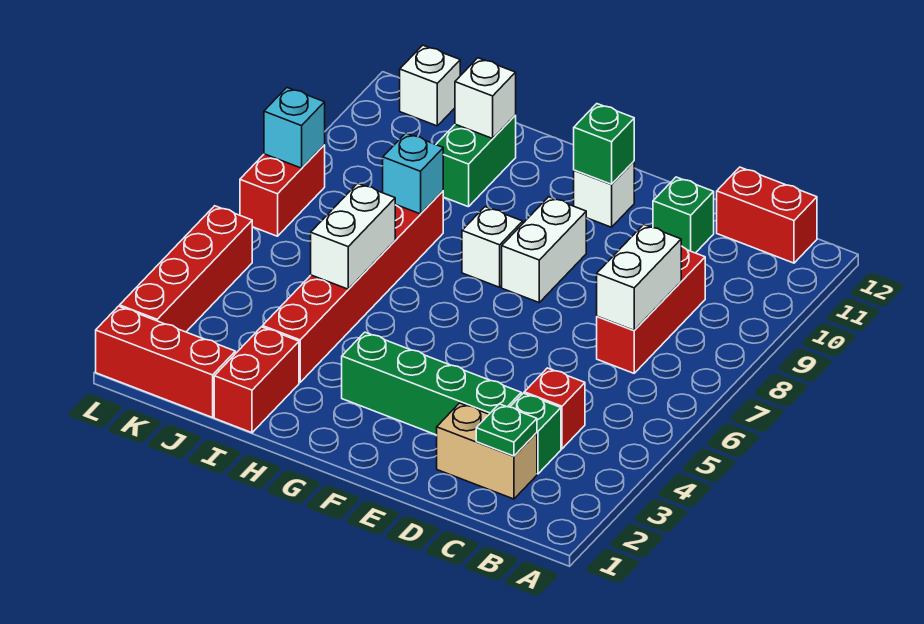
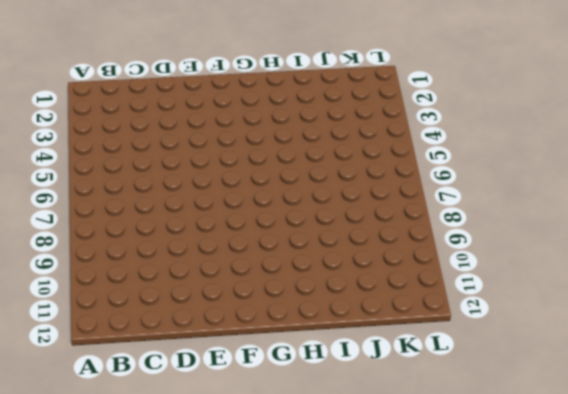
none -> red brick B12:C12 level 1
none -> tan brick C2:D2 level 1
none -> green brick C3 level 1

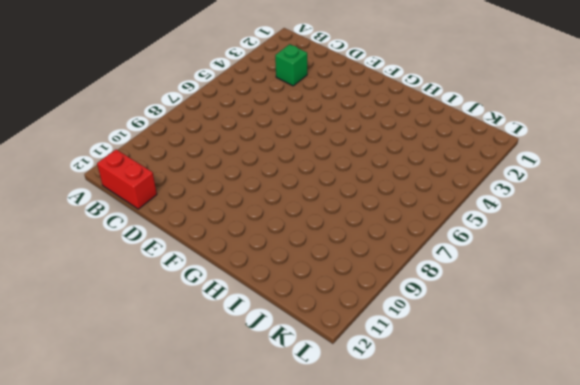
none -> tan brick C2:D2 level 1
none -> red brick C4 level 1
none -> red brick C7:C9 level 1

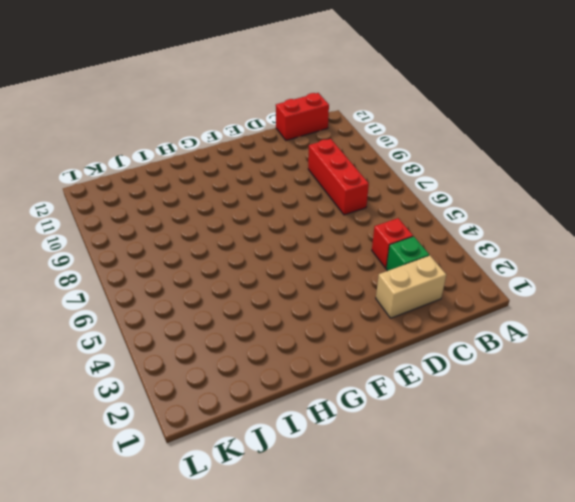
none -> green brick D3:G3 level 1
none -> green brick D11 level 1
none -> white brick F8:F9 level 1

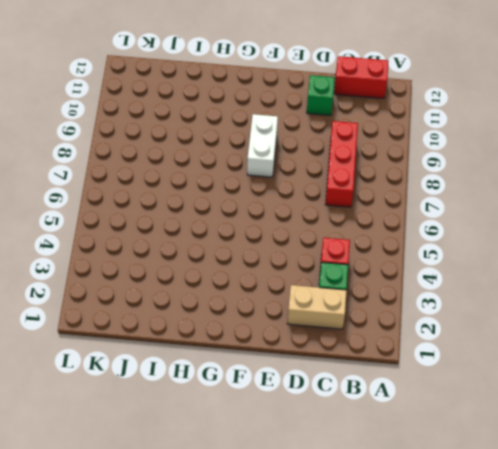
none -> green brick D3:G3 level 1
none -> white brick F11 level 1
none -> white brick G8 level 1

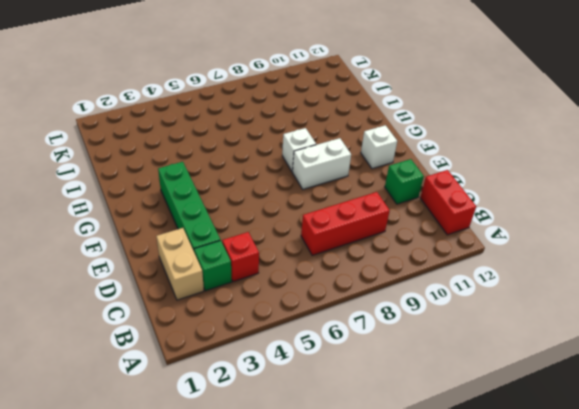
none -> red brick I1:I2 level 1
none -> red brick I3:I8 level 1
none -> green brick I10:I11 level 1

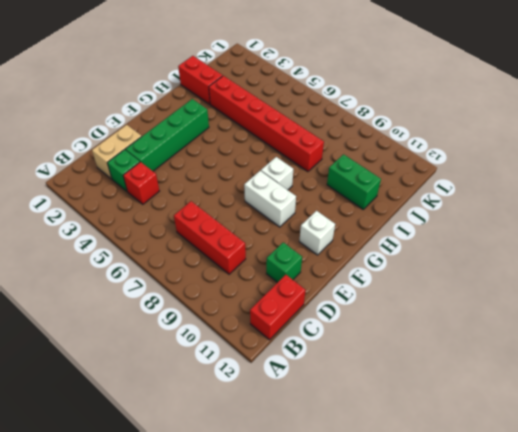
none -> red brick J1:L1 level 1
none -> white brick K12 level 1
none -> red brick L2:L5 level 1

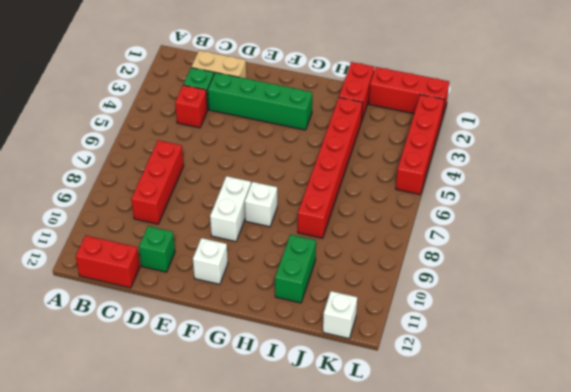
none -> red brick L7:L8 level 1
none -> green plate C2 level 2
none -> white brick C7:C8 level 2

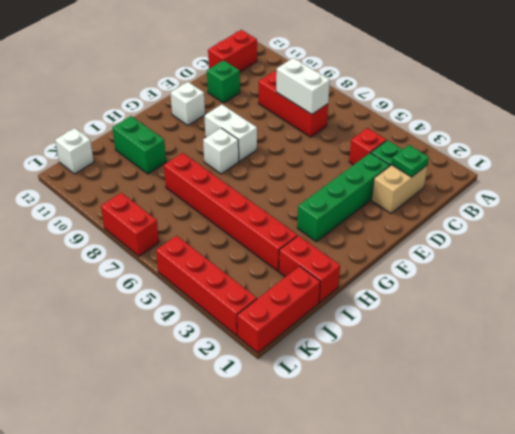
none -> green brick F11 level 2
none -> white brick I5:I6 level 2
none -> cyan brick I8 level 2

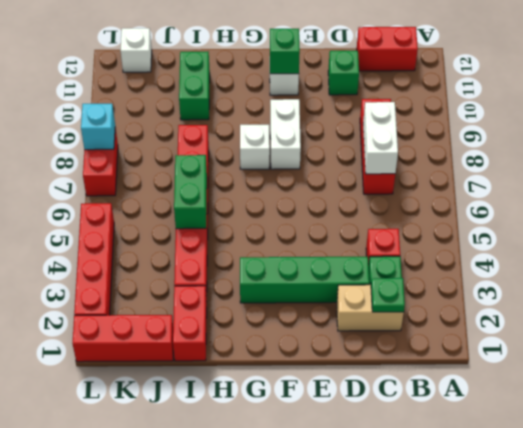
green brick I5:I6 level 2 -> white brick I5:I6 level 2
none -> cyan brick I8 level 2
none -> white brick I11 level 2

